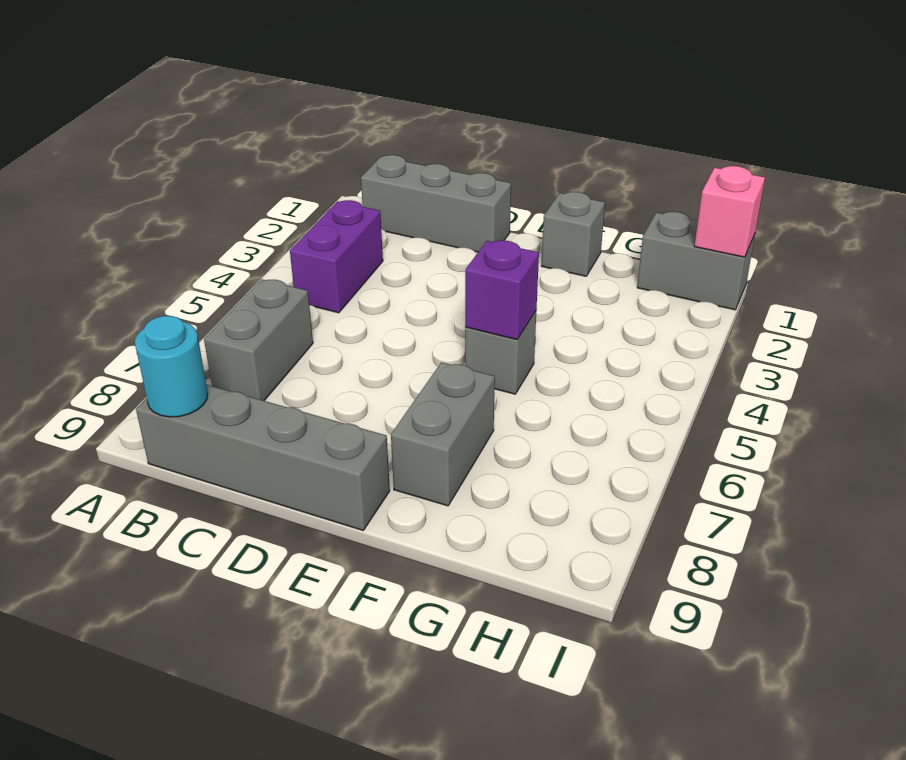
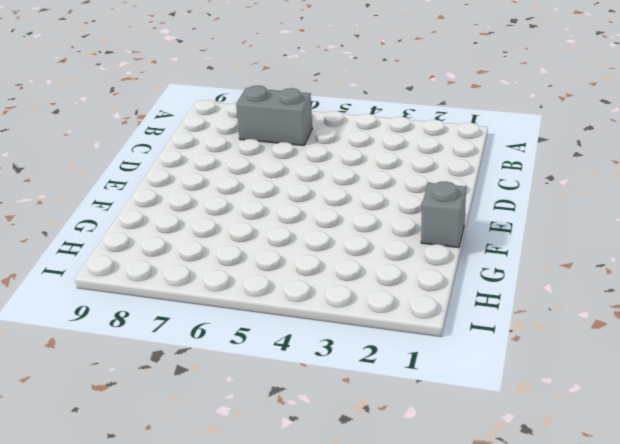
none -> grey brick B1:D1 level 1
none -> purple brick B3:B4 level 1

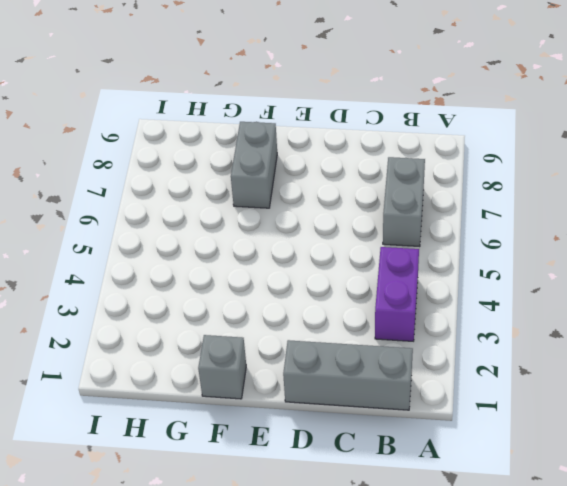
none -> grey brick B9:E9 level 1
none -> grey brick F5 level 1

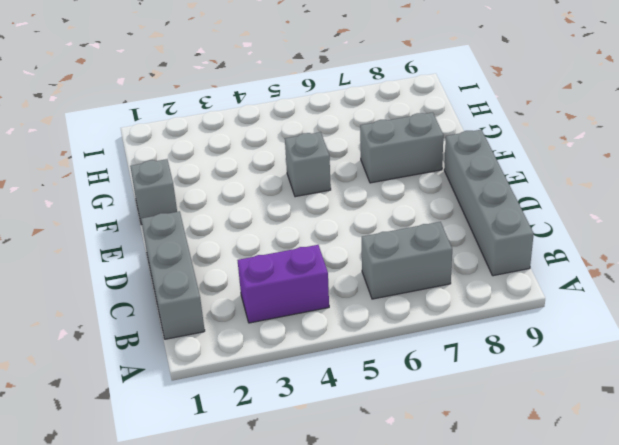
none -> grey brick H1:I1 level 1
none -> cyan round brick B9 level 2

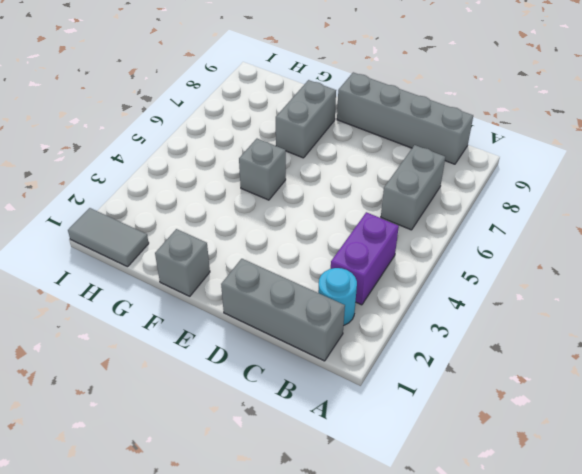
cyan round brick B2 level 1 -> cyan round brick B9 level 2
grey tile H1:I1 level 1 -> grey brick H1:I1 level 1
none -> purple brick F5 level 2
none -> pink brick I1 level 2

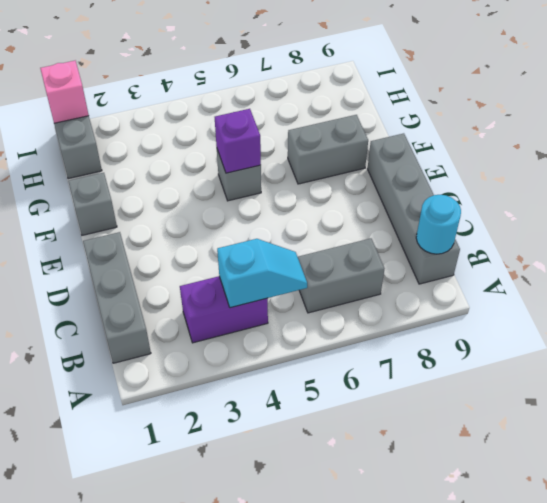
cyan slope B4:B5 level 2 top 4 -> none

